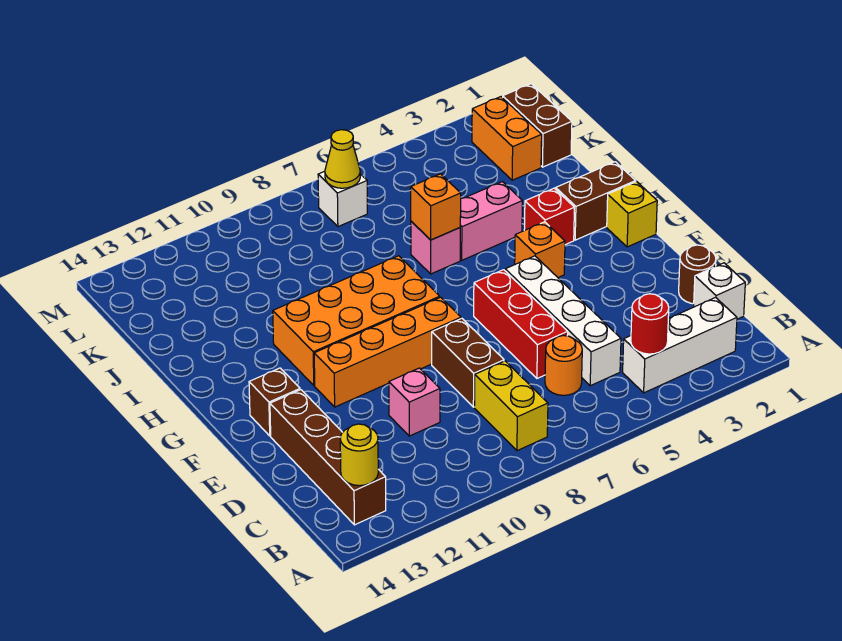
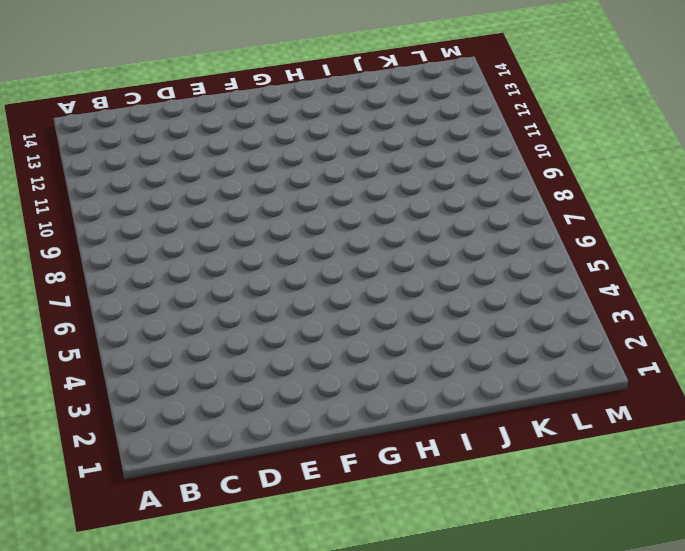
none -> white brick B2:B4 level 1
none -> yellow brick B8:C8 level 1
none -> brown brick B13:E13 level 1

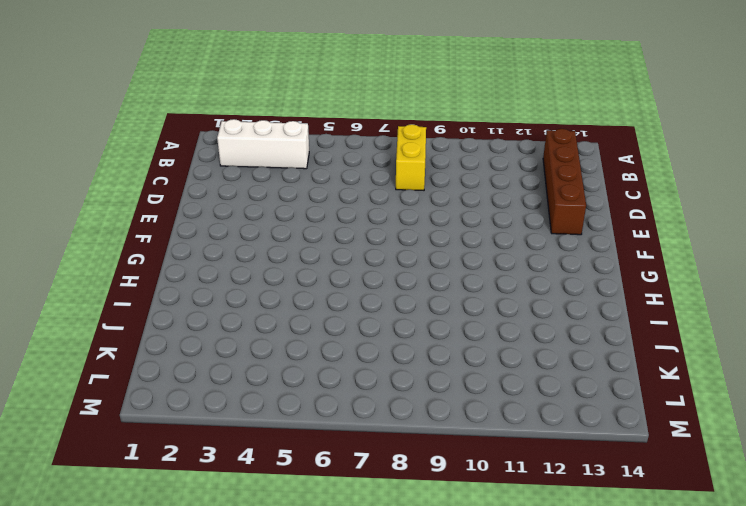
none -> white brick C1 level 1
none -> white brick C5:F5 level 1
none -> orange round brick C6 level 1

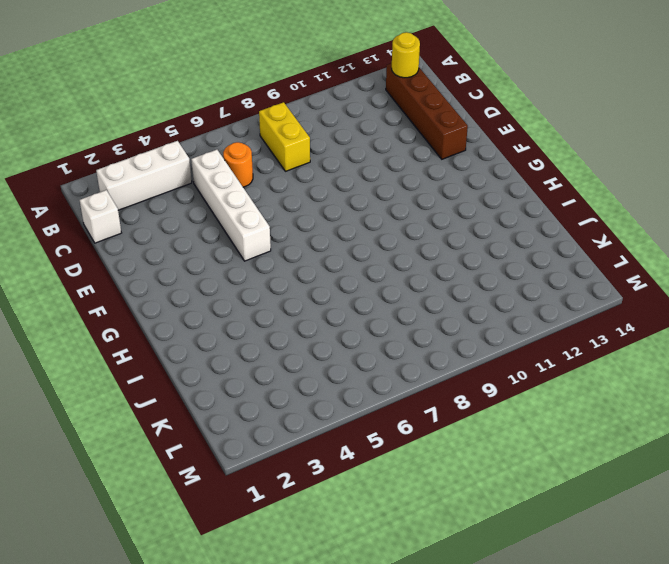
none -> brown round brick D1 level 1
none -> red brick D6:F6 level 1
none -> brown brick D8:E8 level 1

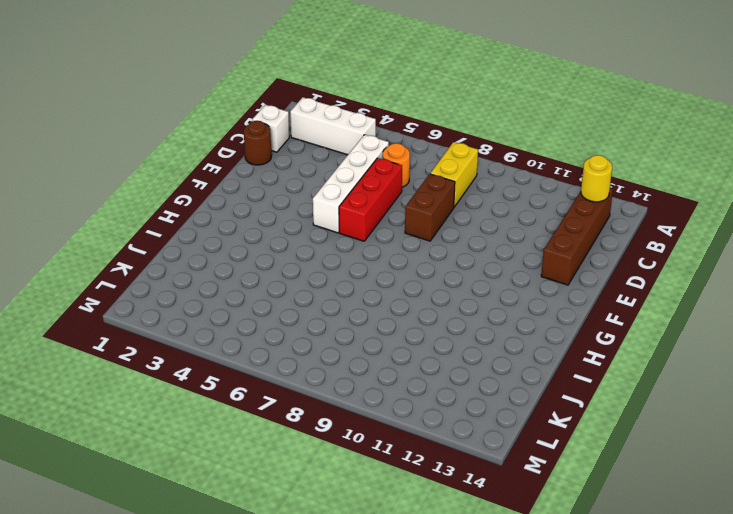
none -> pink brick D10 level 1
none -> orange brick F8:F11 level 1
none -> brown brick F13 level 1

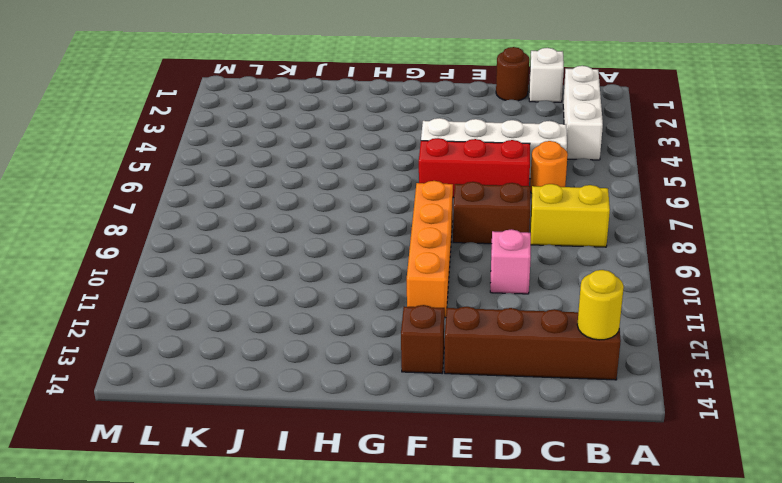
none -> yellow brick G1 level 1
none -> orange brick G4 level 1
none -> orange brick G8:H11 level 1

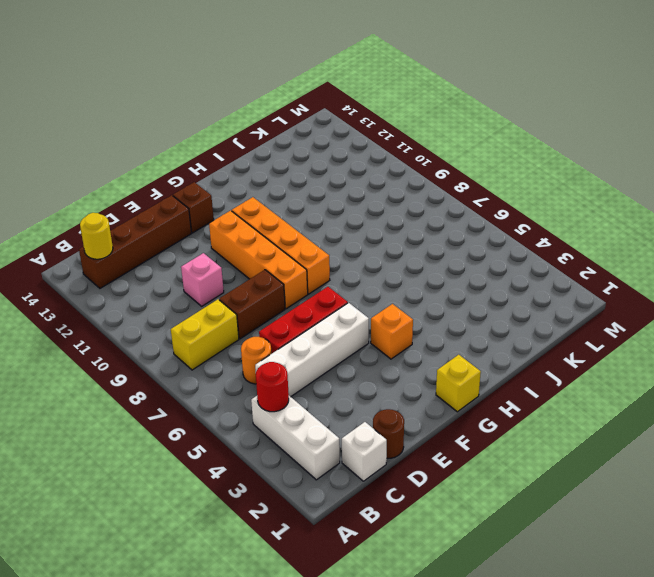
orange brick G8:G11 level 1 -> orange brick G8:H11 level 1
none -> brown brick H1:H2 level 1
none -> red brick H3 level 1
none -> pink brick I4:I5 level 1

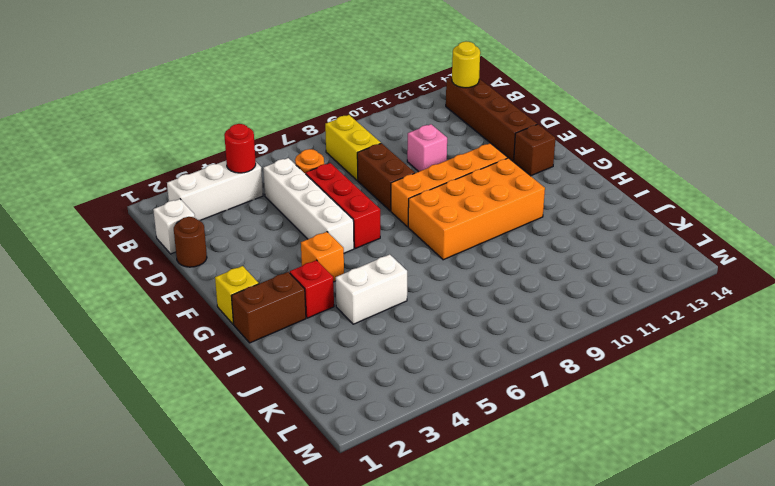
white brick I4:I5 level 1 -> pink brick I4:I5 level 1
none -> pink brick I6 level 1
none -> brown brick K1:L1 level 1
none -> orange brick K2:L2 level 1

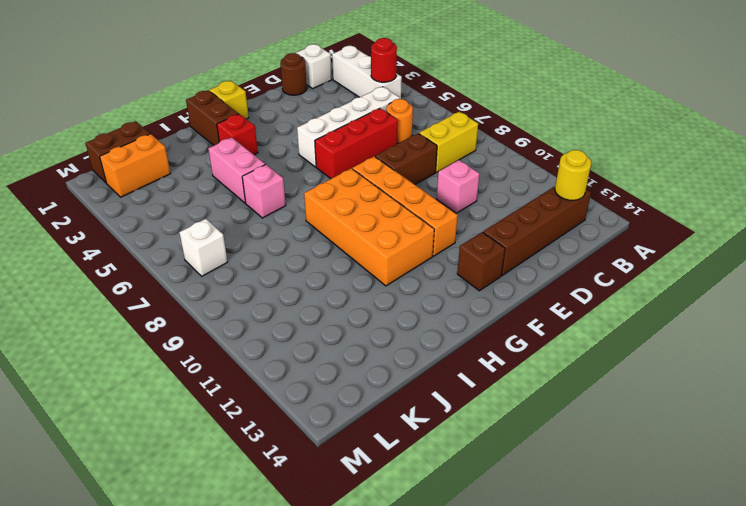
none -> orange brick G4 level 1
none -> orange brick I6 level 2
none -> yellow cone L7 level 2

